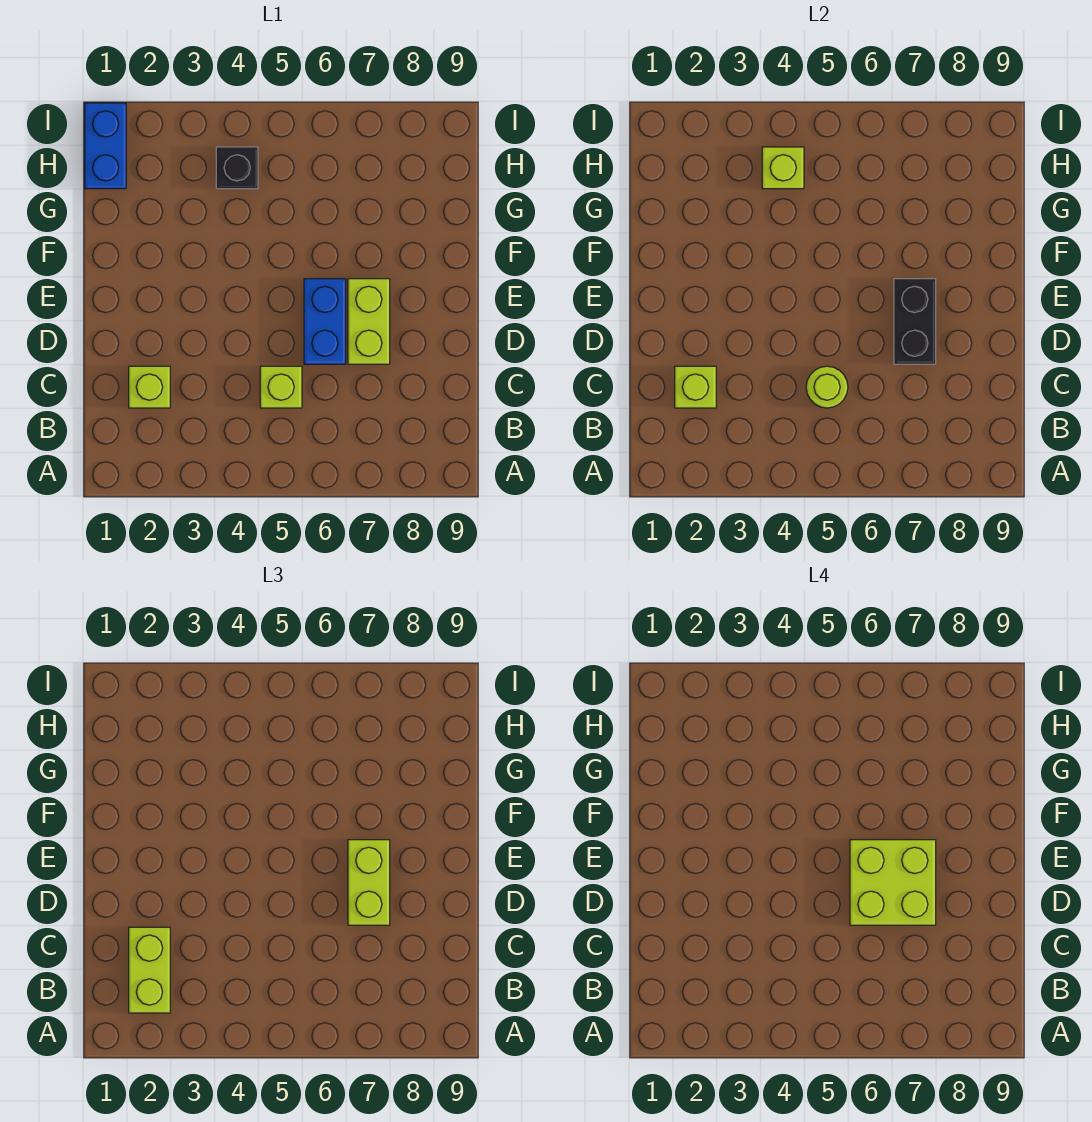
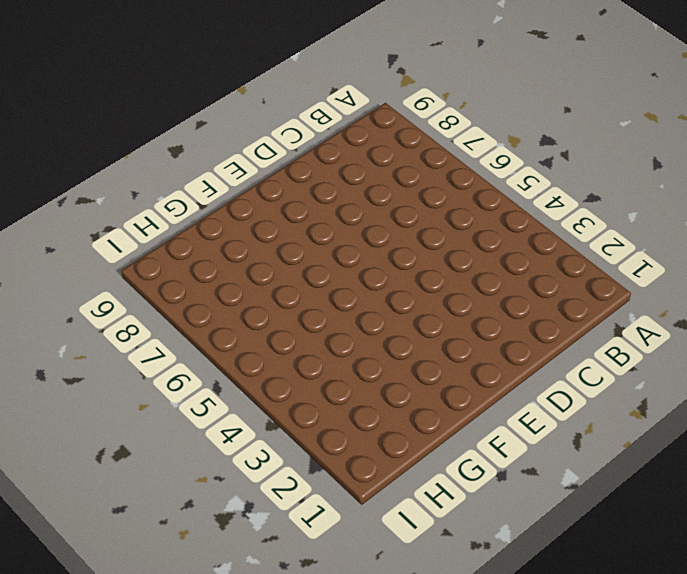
none -> lime brick C2 level 1
none -> lime brick C5 level 1
none -> blue brick D6:E6 level 1

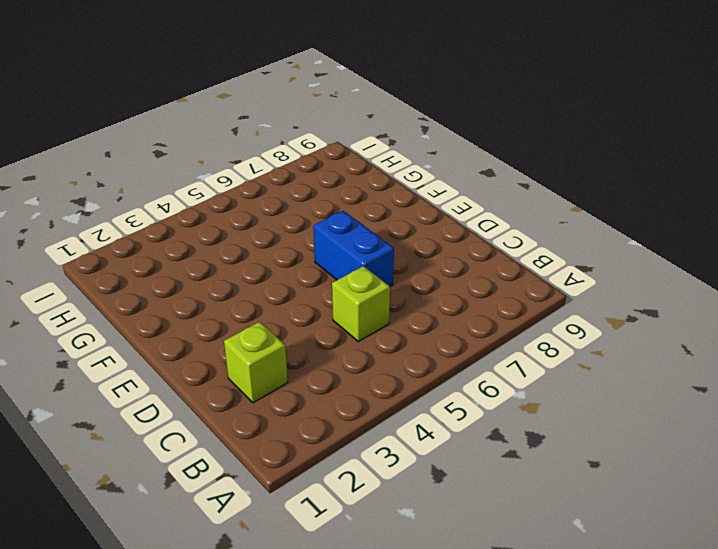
none -> lime brick D7:E7 level 1
none -> blue brick H1:I1 level 1
none -> black brick H4 level 1

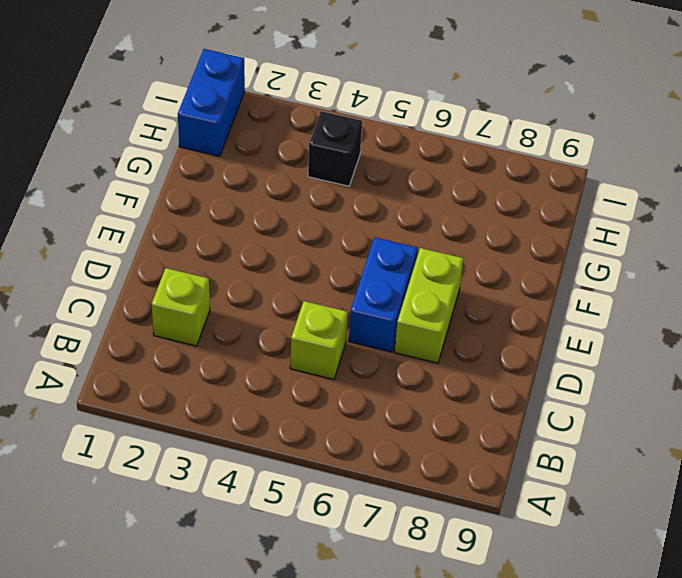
none -> lime brick C2 level 2
none -> lime round brick C5 level 2
none -> black brick D7:E7 level 2

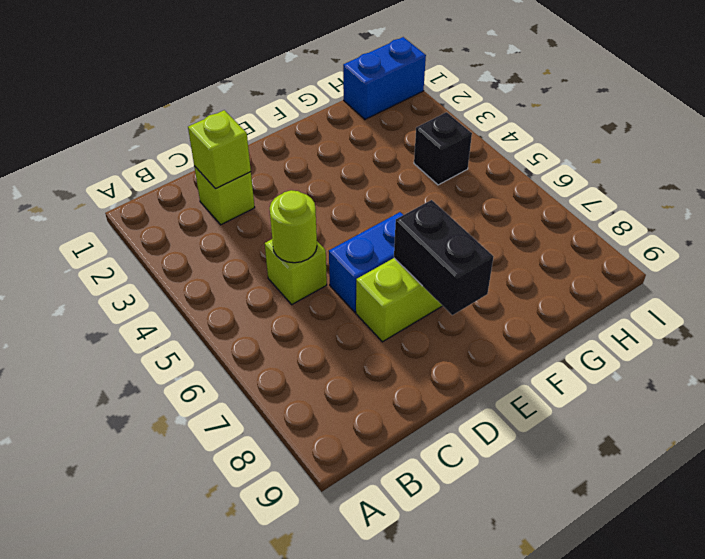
black brick E7:E8 level 2 -> black brick D7:E7 level 2
none -> lime brick H4 level 2
none -> lime brick B2:C2 level 3
none -> lime brick D7:E7 level 3

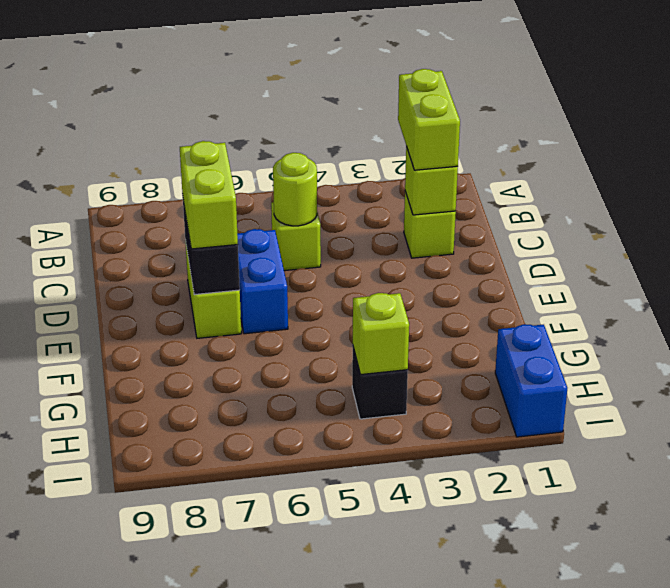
none -> lime brick D6:E7 level 4

